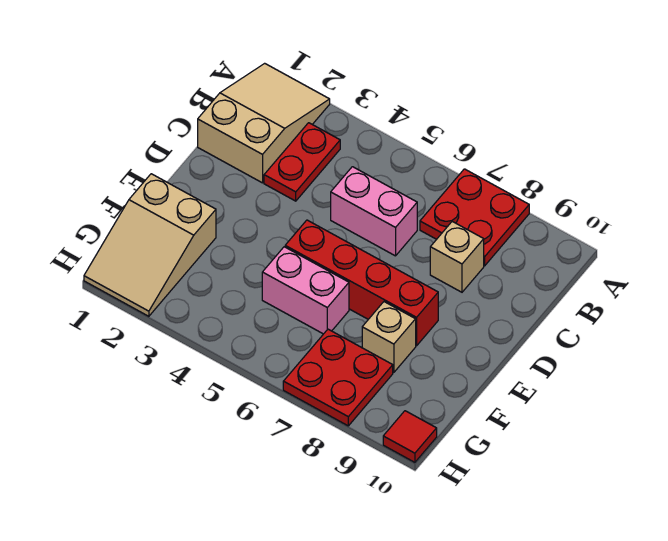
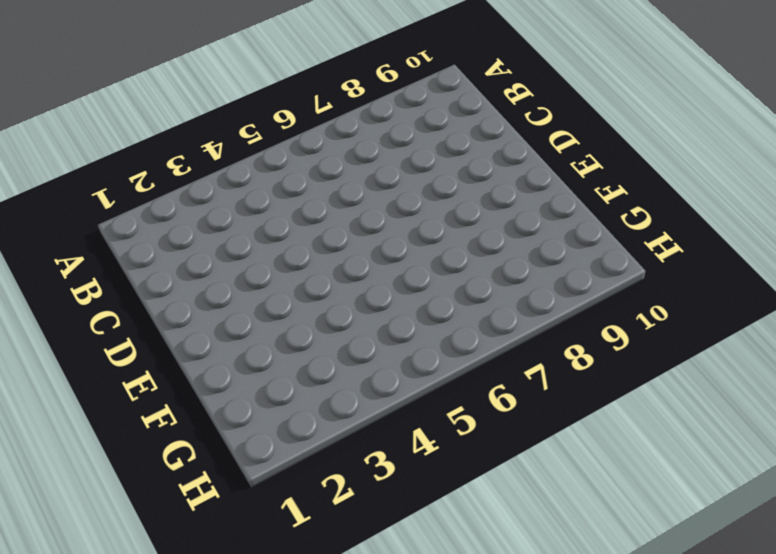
none -> tan slope A1:C2 level 1 top C
none -> red plate A7:B8 level 1

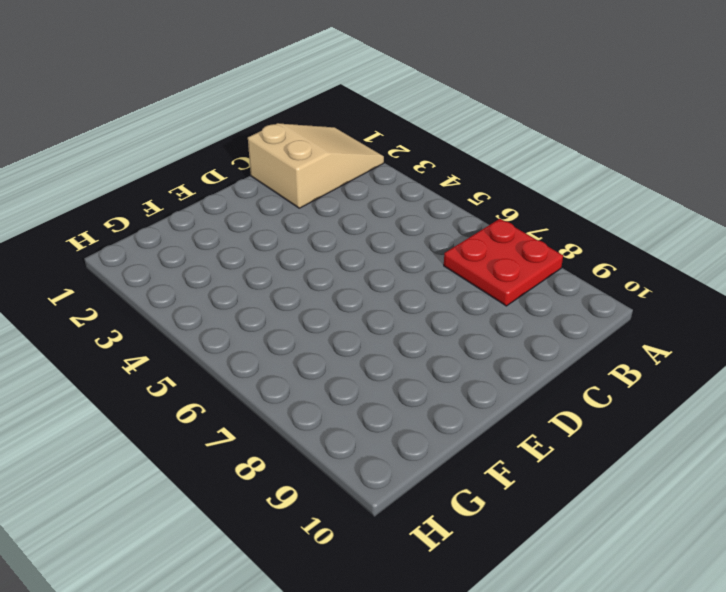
none -> red plate B3:C3 level 1
none -> pink brick C5:C6 level 1

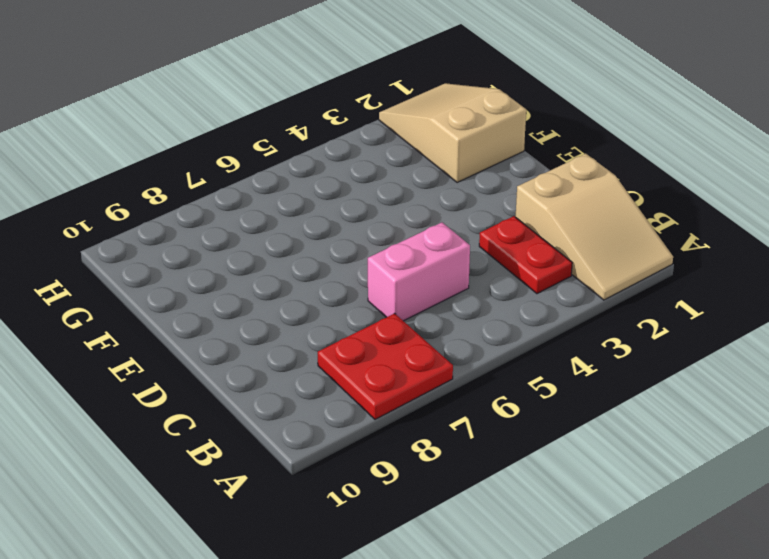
none -> tan brick C8 level 1
none -> red brick E5:E8 level 1

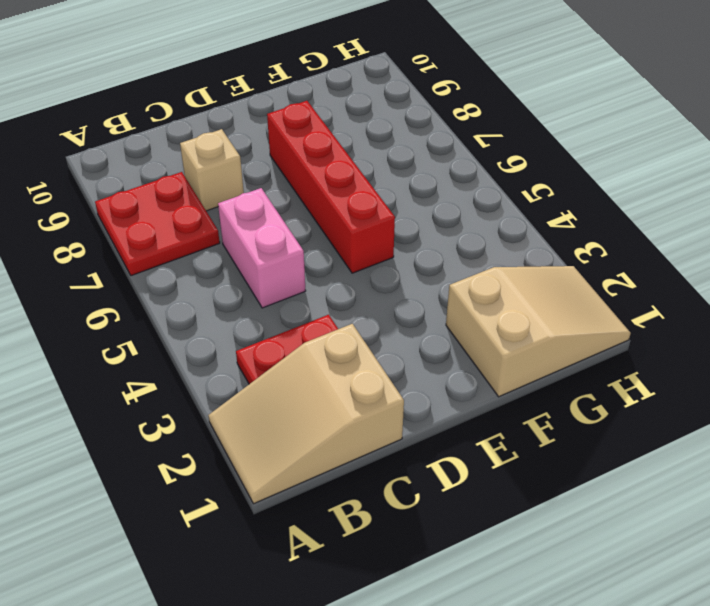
none -> pink brick F5:F6 level 1
none -> tan brick F8 level 1

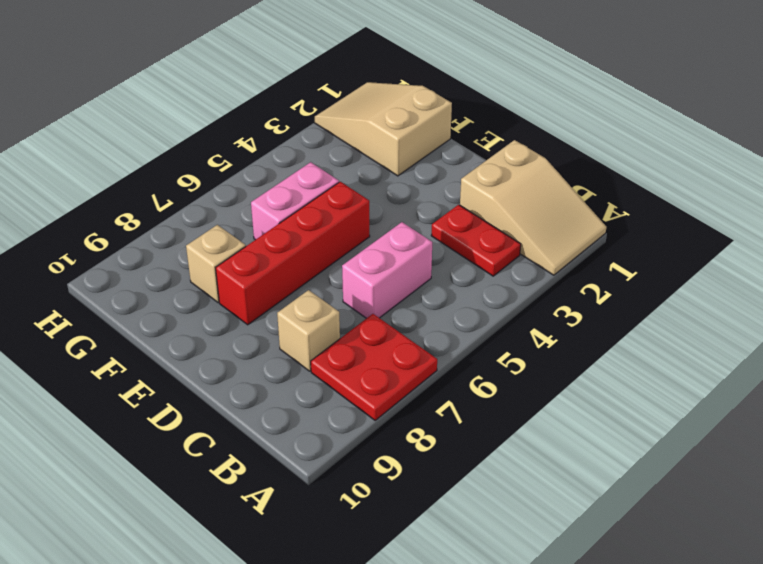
none -> red plate G7:H8 level 1
none -> red tile H10 level 1

